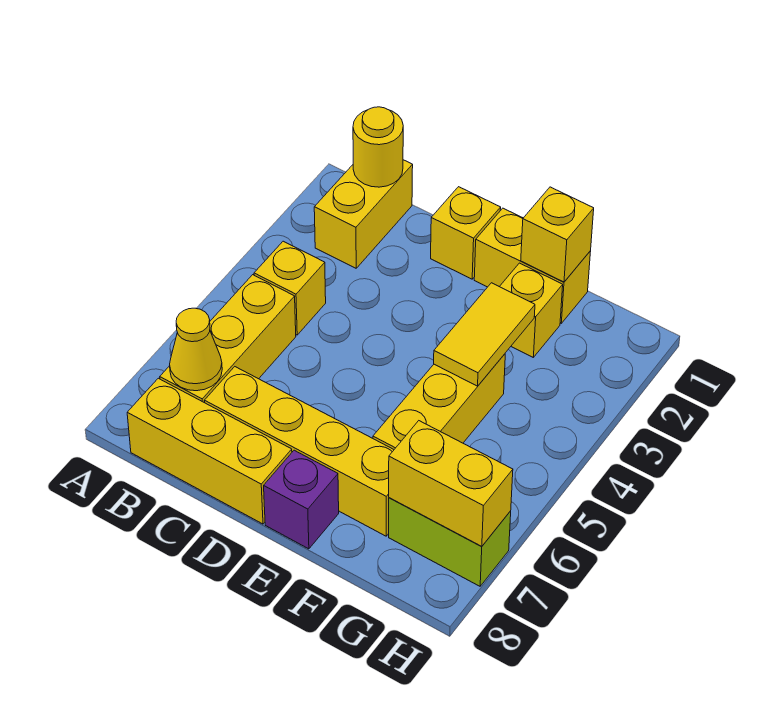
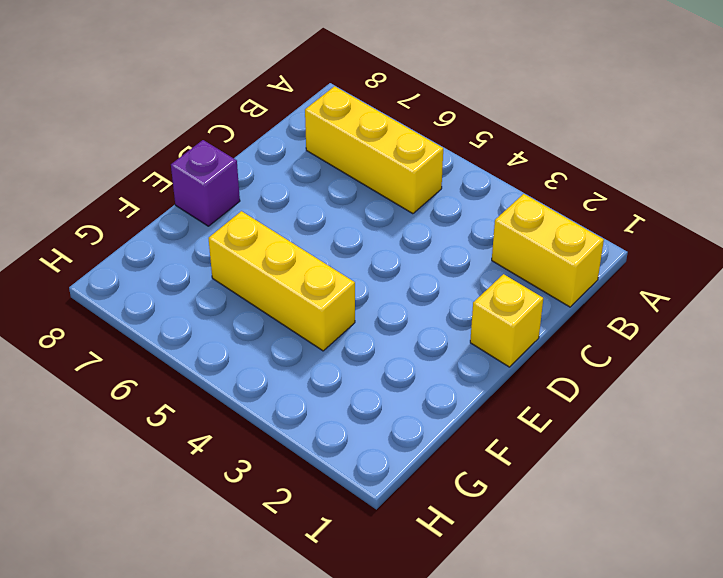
none -> yellow brick B4 level 1
none -> yellow brick B8:D8 level 1
none -> yellow brick C7:F7 level 1

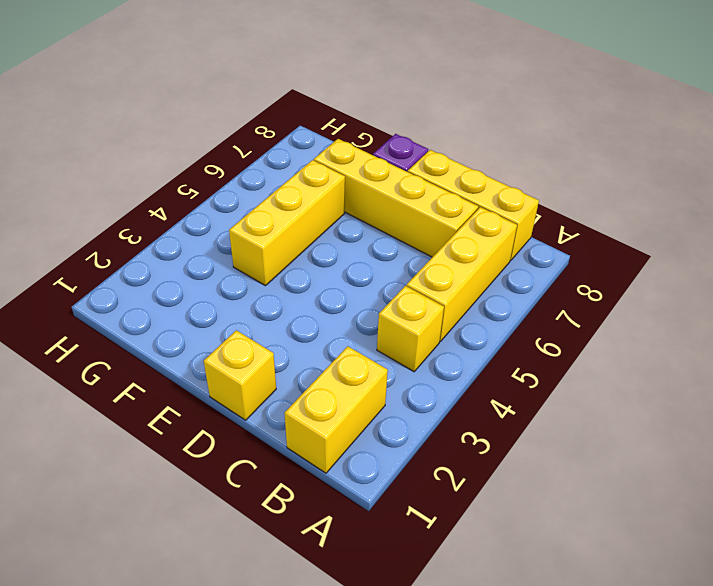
none -> yellow brick E1:F1 level 1
none -> yellow brick F2 level 1
none -> lime brick G7:H7 level 1

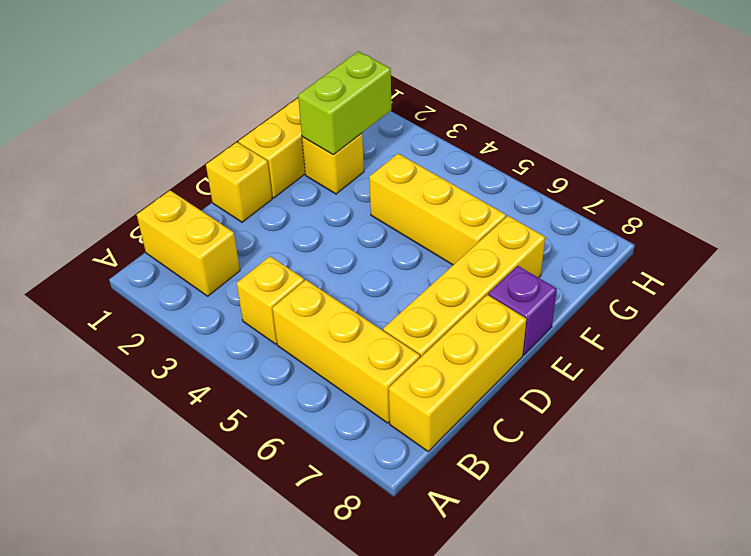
lime brick F2:G2 level 2 -> lime brick G7:H7 level 1
none -> yellow round brick B1 level 2
none -> yellow cone B7 level 2
none -> yellow brick F1 level 2

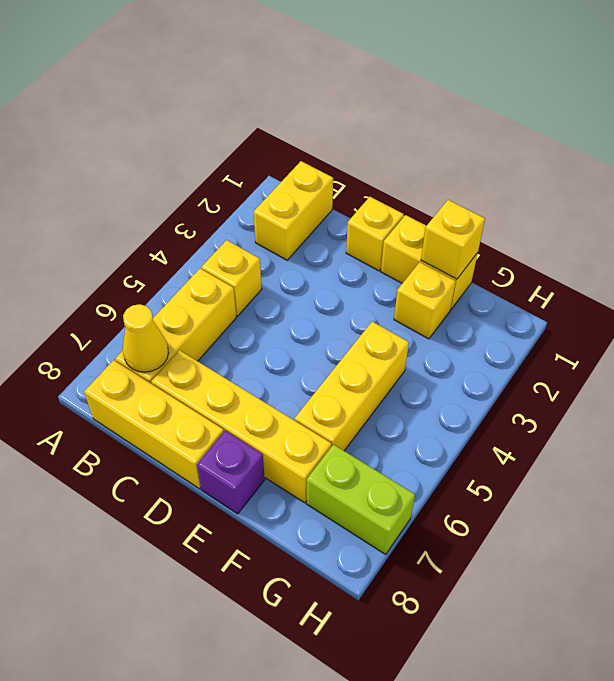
none -> yellow round brick B1 level 2
none -> yellow tile F3:F4 level 2
none -> yellow brick G7:H7 level 2

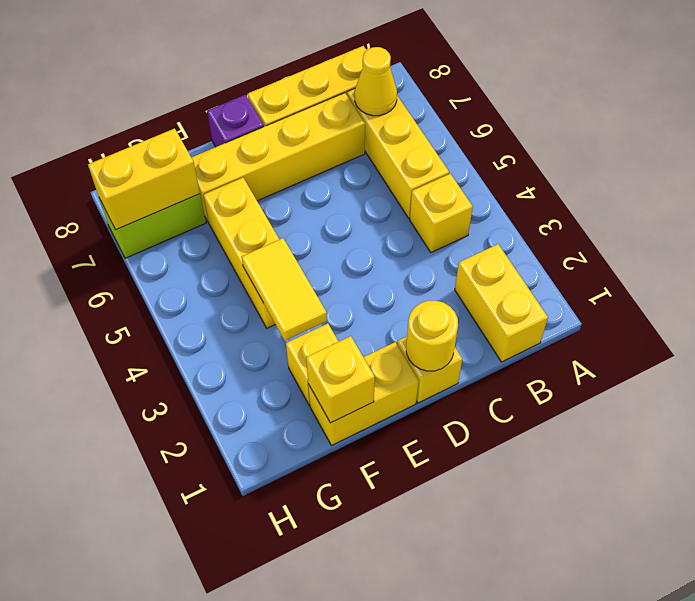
yellow round brick D1 level 2 -> yellow round brick B1 level 2

